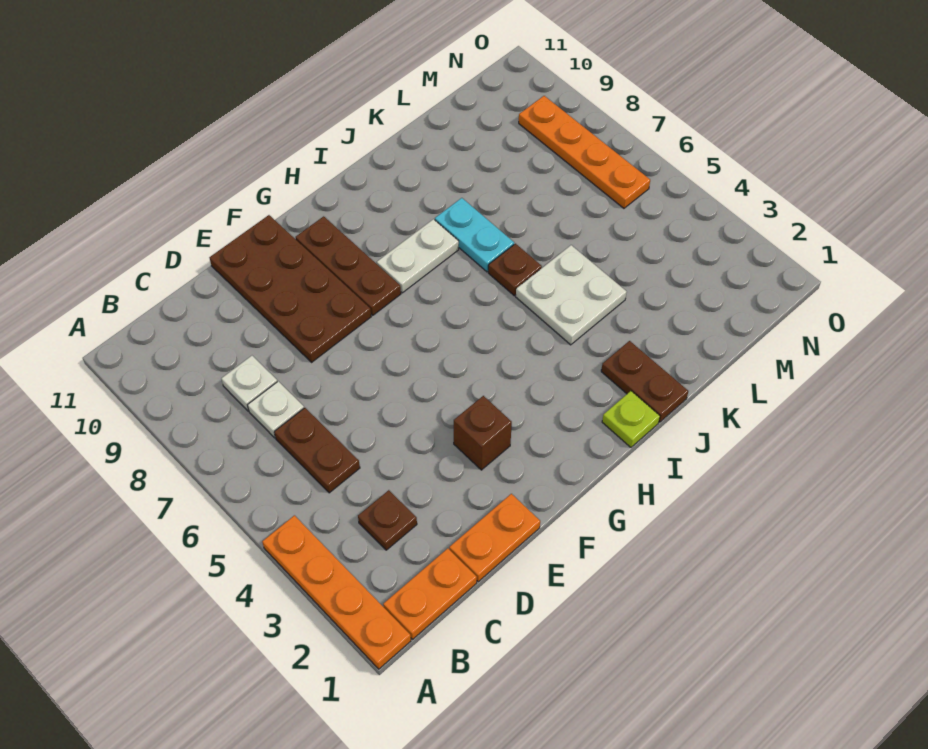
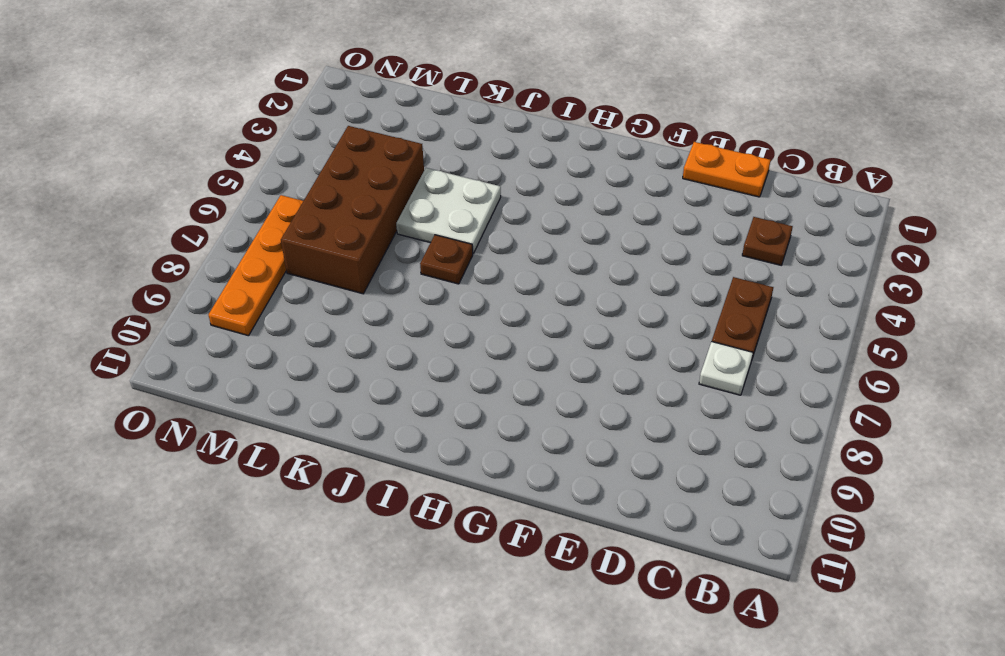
brown brick L4:M7 level 1 -> none
none -> orange plate A1:A4 level 1
none -> orange plate B1:C1 level 1
none -> white plate C8 level 1

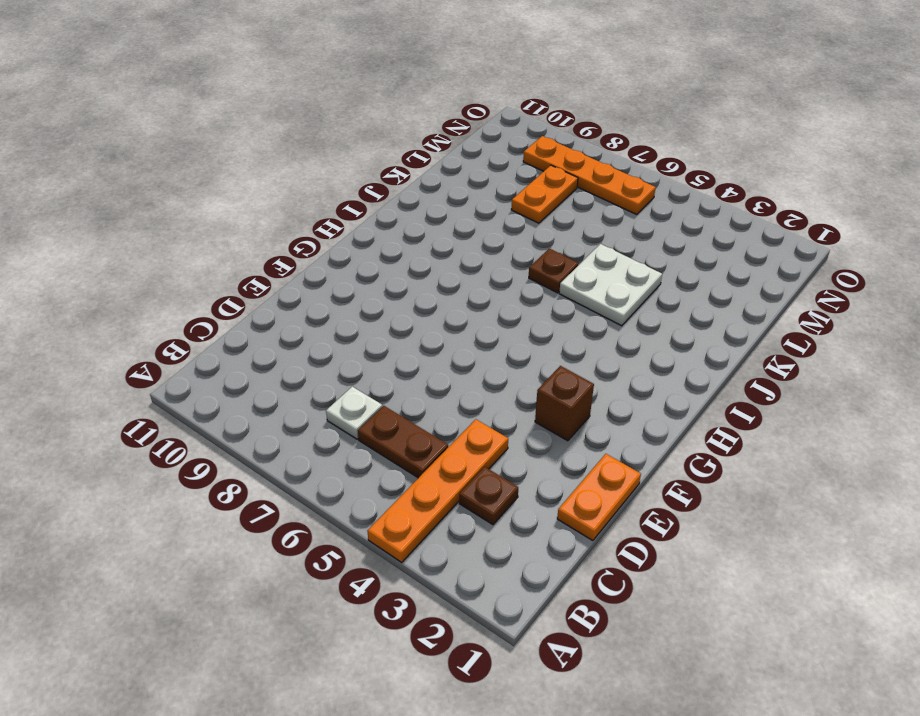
orange plate A4:D4 level 1 -> orange plate A1:A4 level 1
orange plate L8:M8 level 1 -> orange plate B1:C1 level 1
none -> white plate C8 level 1
none -> brown plate E8:F11 level 1
none -> brown plate G8:G10 level 1

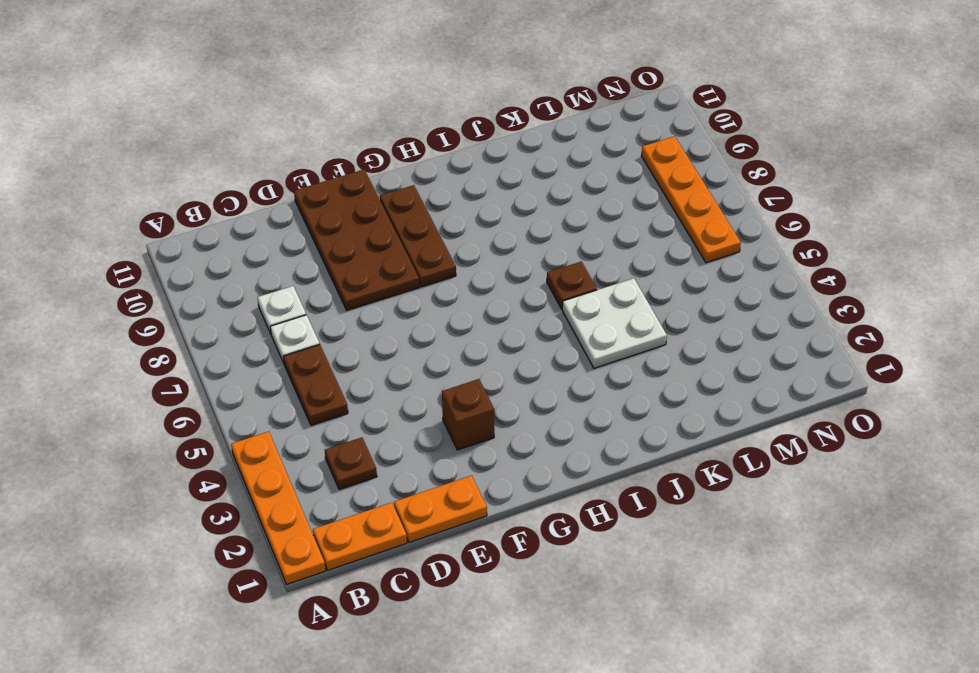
none -> white plate H8:I8 level 1
none -> lime plate I1 level 1
none -> brown plate J1:J2 level 1

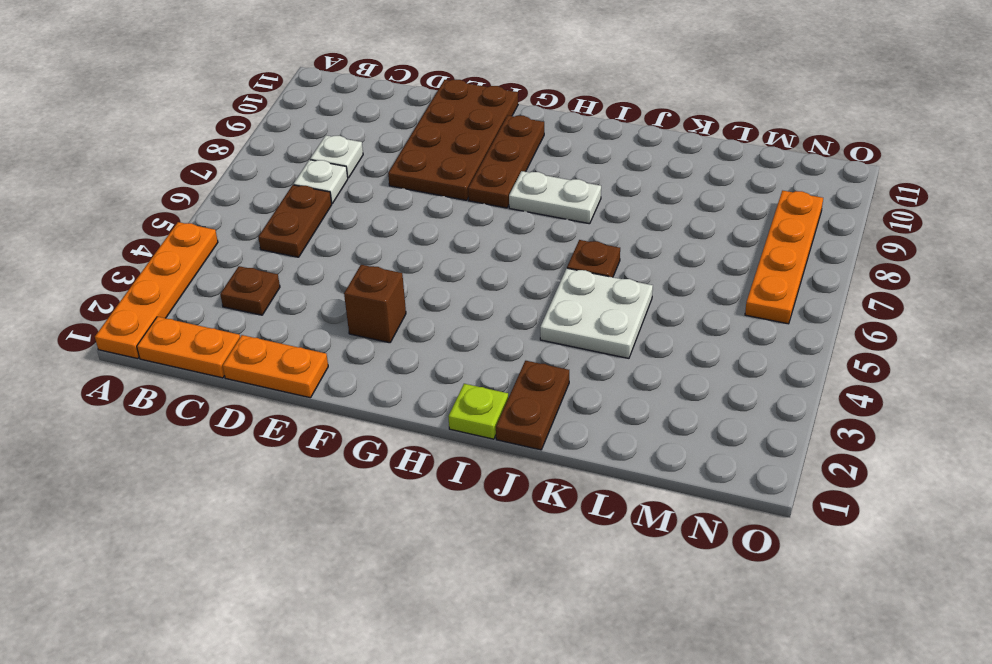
none -> cyan plate J7:J8 level 1

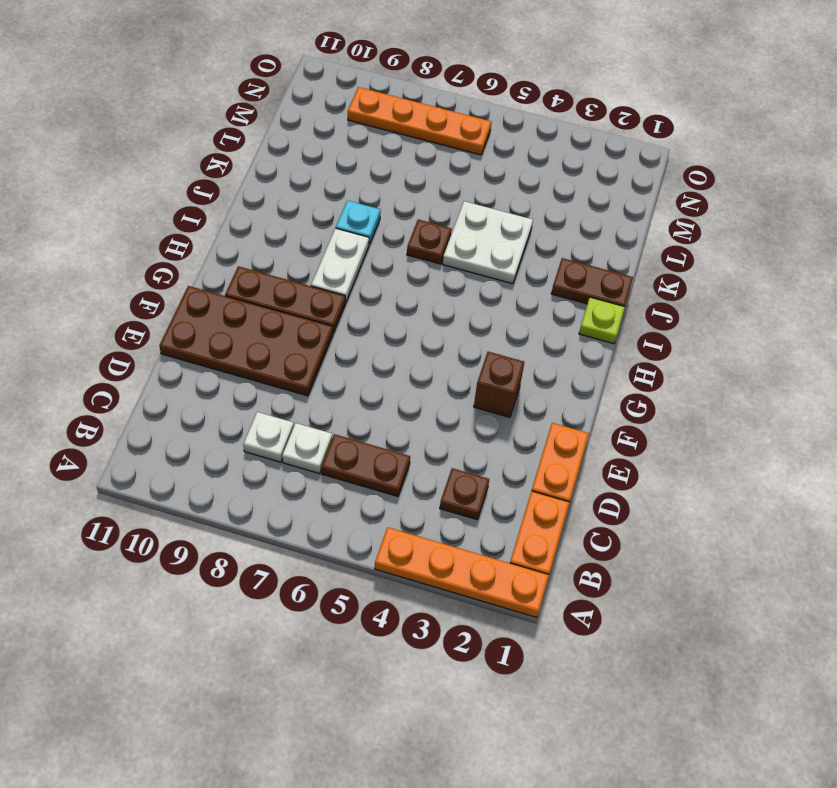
cyan plate J8 level 1 -> cyan plate J7:J8 level 1

